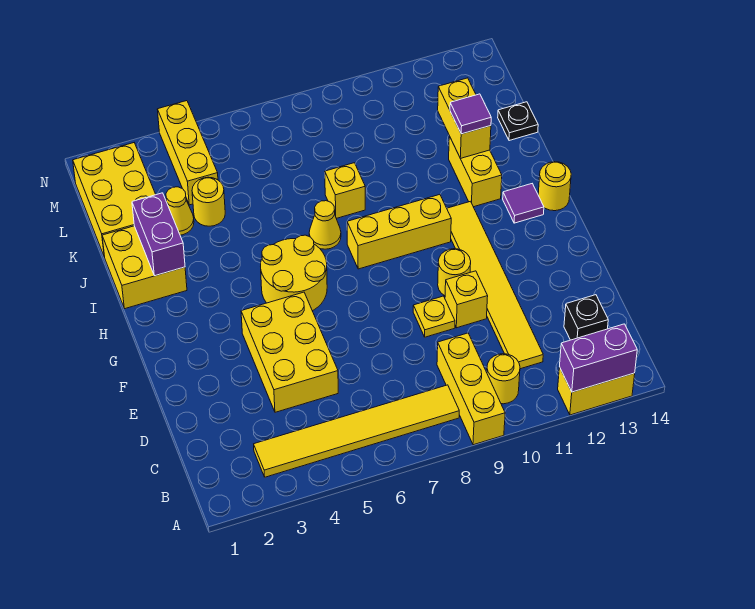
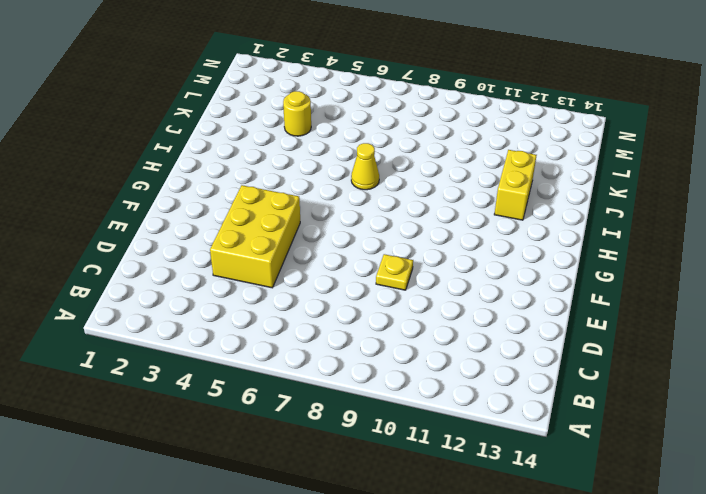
none -> yellow brick A9:C9 level 1
none -> yellow brick A12:A13 level 1
none -> yellow tile B3:B8 level 1

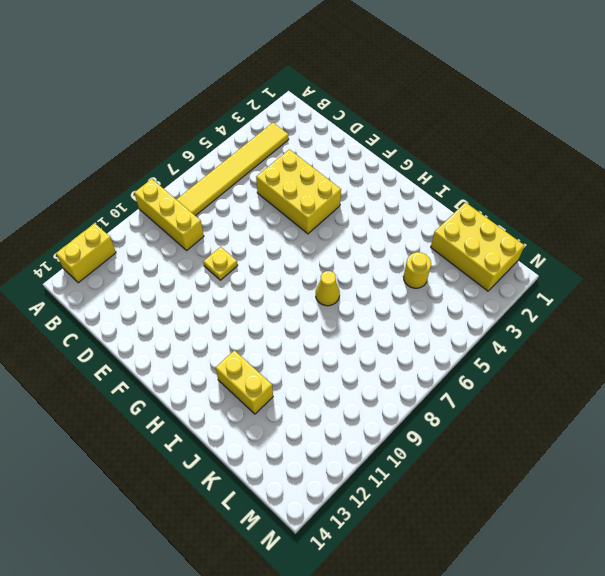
none -> yellow round brick B10 level 1
none -> yellow tile C11:H11 level 1
none -> black brick C13 level 1

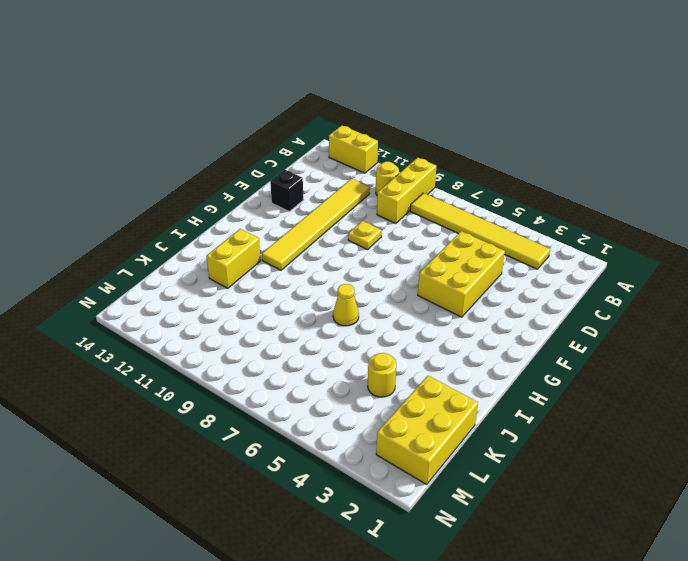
black brick E13 level 1 -> black brick C13 level 1
none -> yellow brick E10 level 1
none -> yellow round brick F10 level 1
none -> yellow round brick G5:H6 level 1

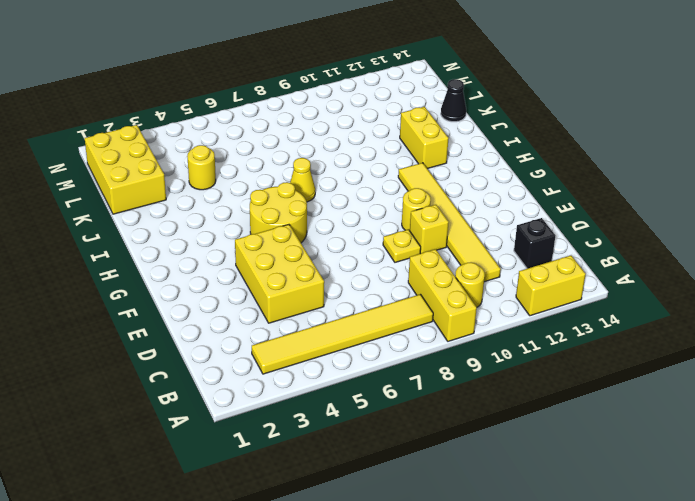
black cone K14 level 1 -> black plate K14 level 1
none -> yellow brick H8:H10 level 1
none -> purple tile H13 level 1
none -> yellow round brick H14 level 1

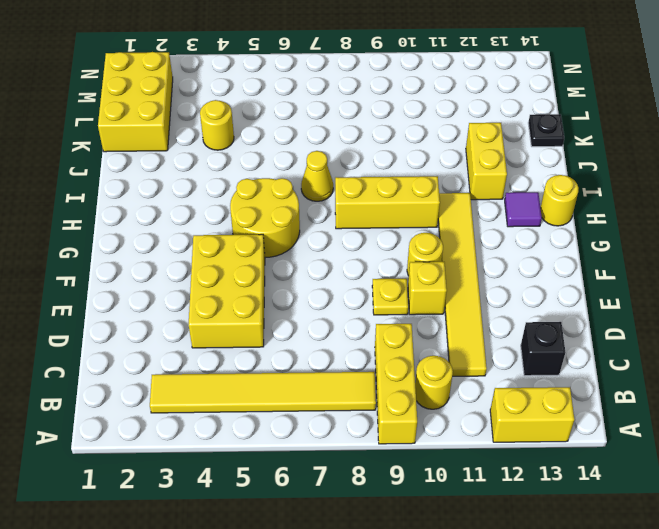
none -> yellow brick I1:J2 level 1
none -> yellow brick J8 level 1
none -> yellow cone K3 level 1

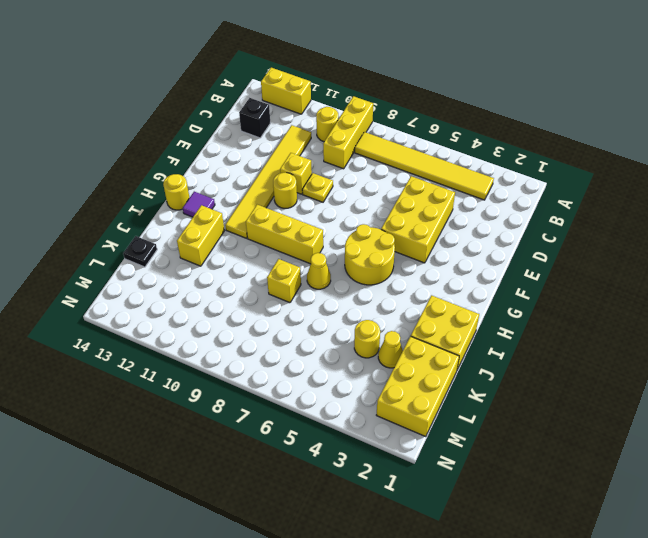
none -> yellow brick L4:N4 level 1
none -> purple brick A12:A13 level 2
none -> purple brick I2:J2 level 2

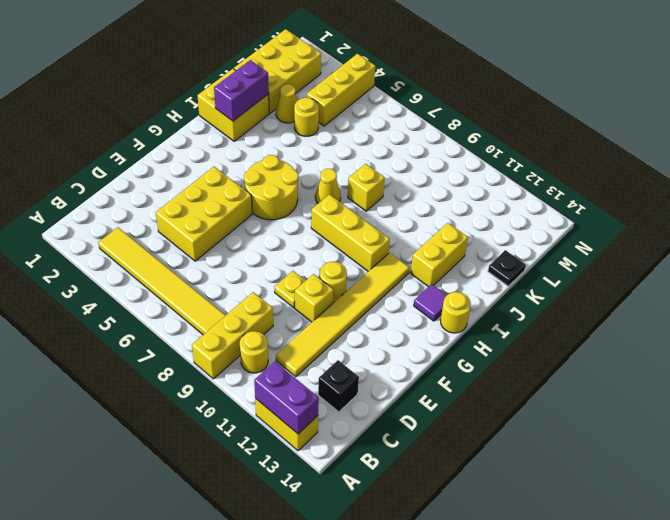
none -> yellow brick J12:K12 level 2
none -> purple tile J12 level 3

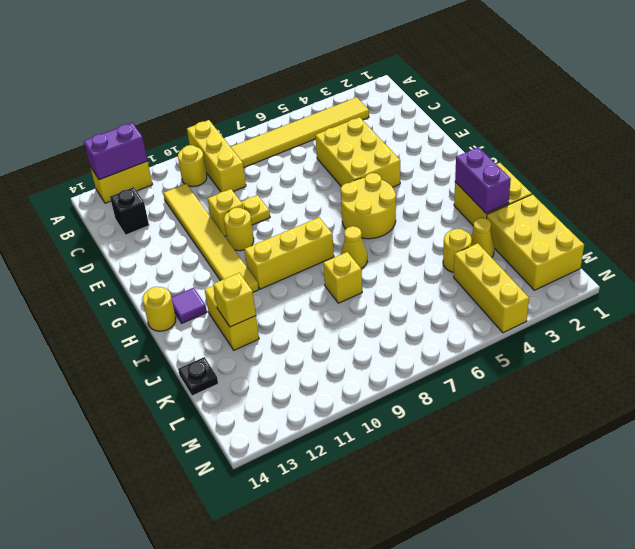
yellow brick J12 level 2 -> yellow brick J12:K12 level 2
none -> purple tile J12 level 3

